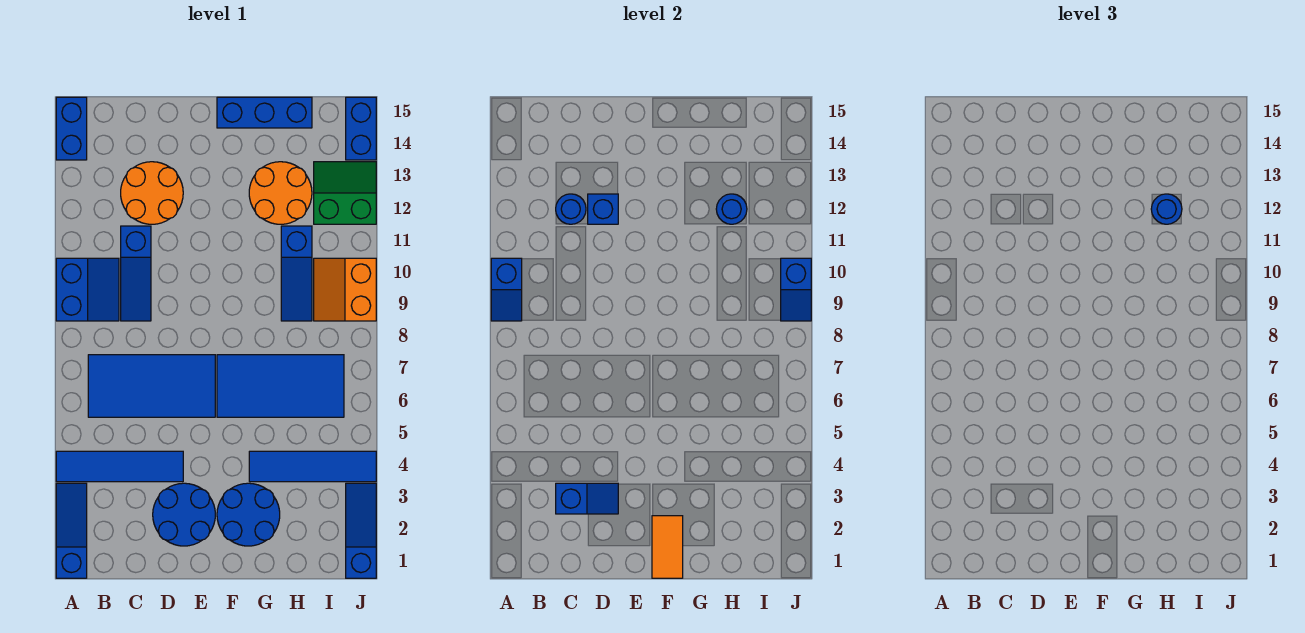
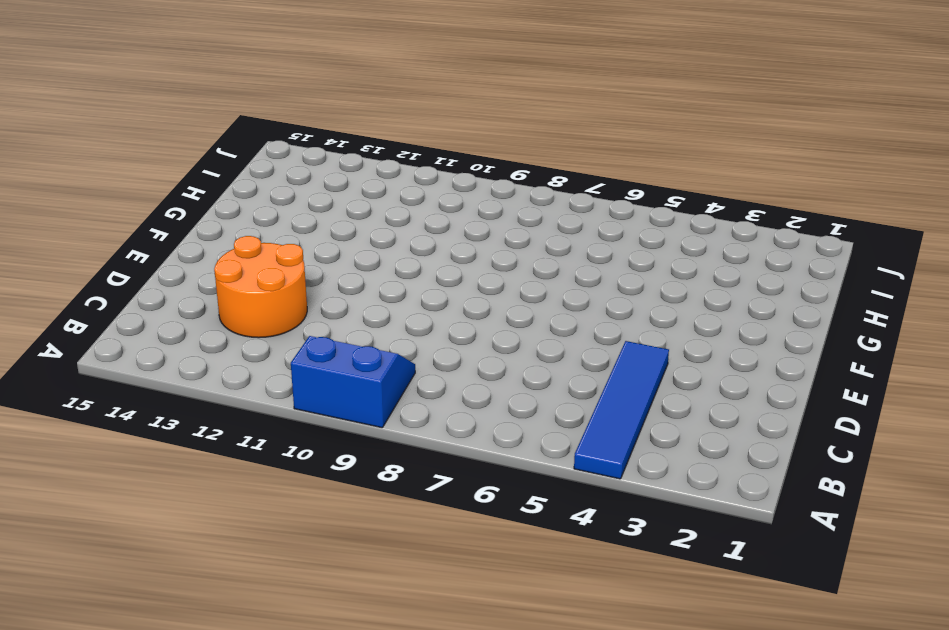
none -> blue slope A1:A3 level 1 top 1
none -> blue brick A14:A15 level 1
none -> blue tile B6:E7 level 1

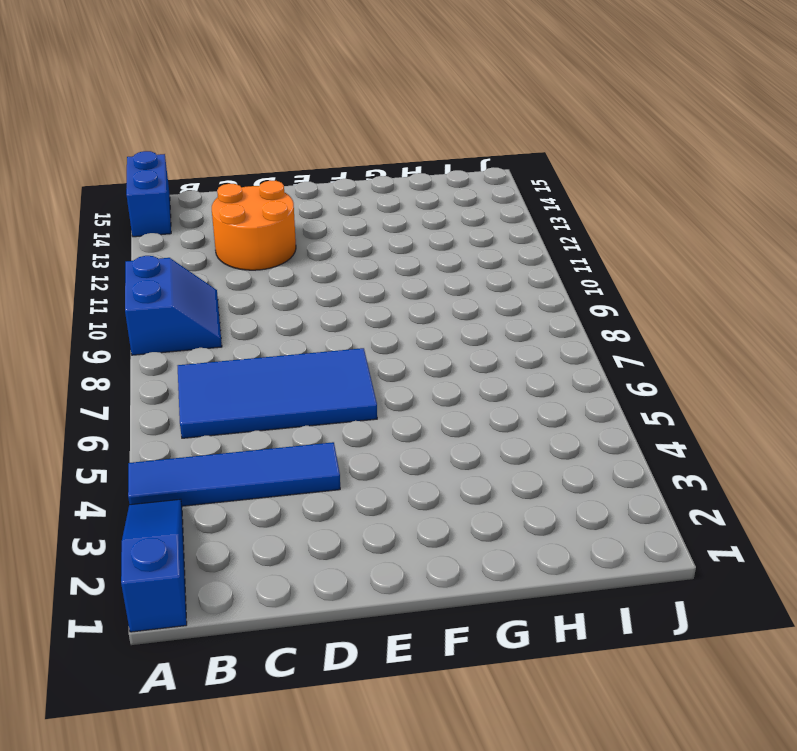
none -> blue slope C9:C11 level 1 top 11
none -> blue round brick D2:E3 level 1
none -> blue round brick F2:G3 level 1

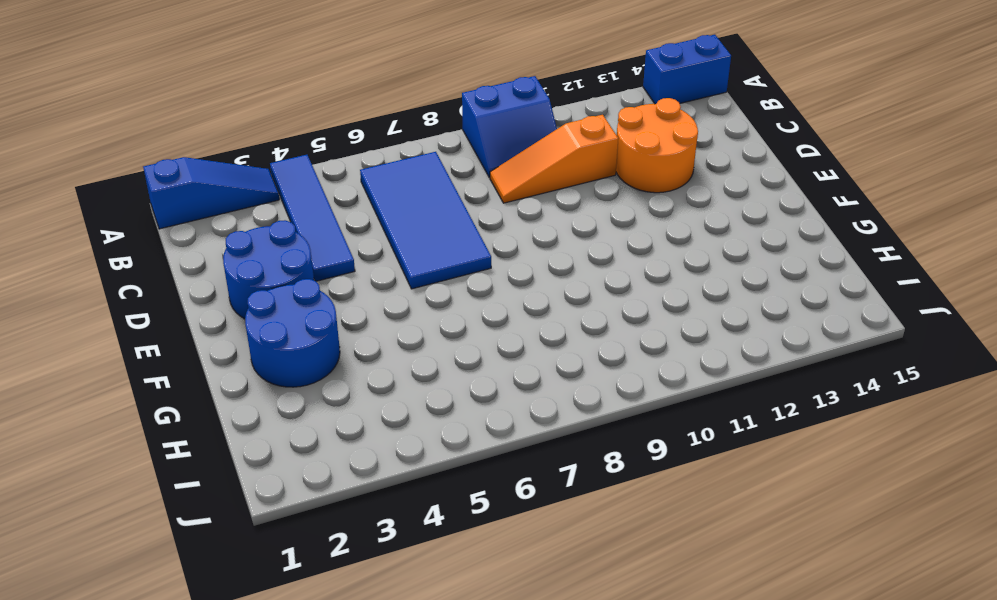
orange slope C9:C11 level 1 top 11 -> blue slope C9:C11 level 1 top 11
none -> blue tile F6:I7 level 1
none -> blue brick F15:H15 level 1
none -> blue tile G4:J4 level 1

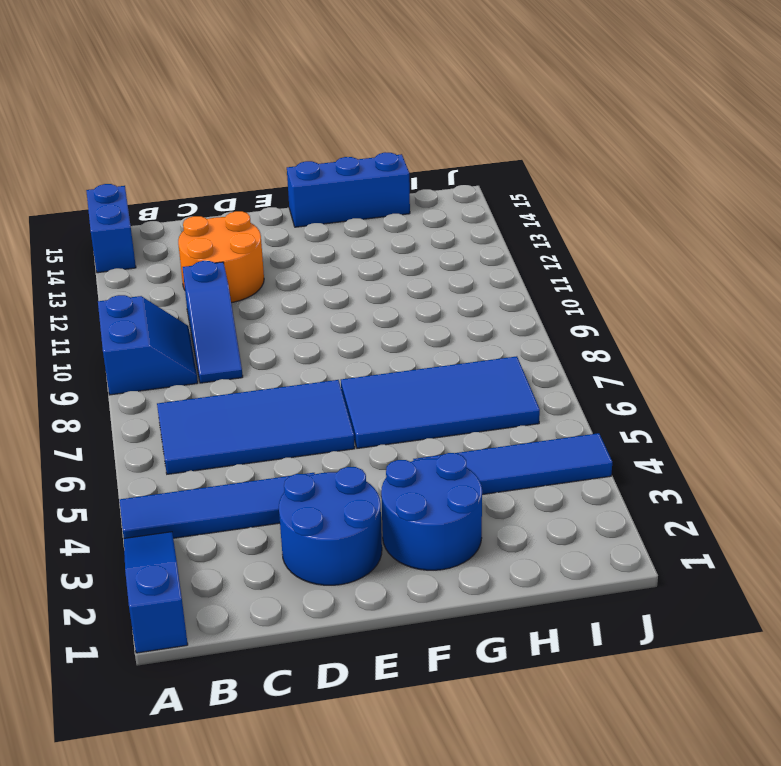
none -> orange round brick G12:H13 level 1
none -> blue slope H9:H11 level 1 top 11
none -> orange slope I9:J10 level 1 top J

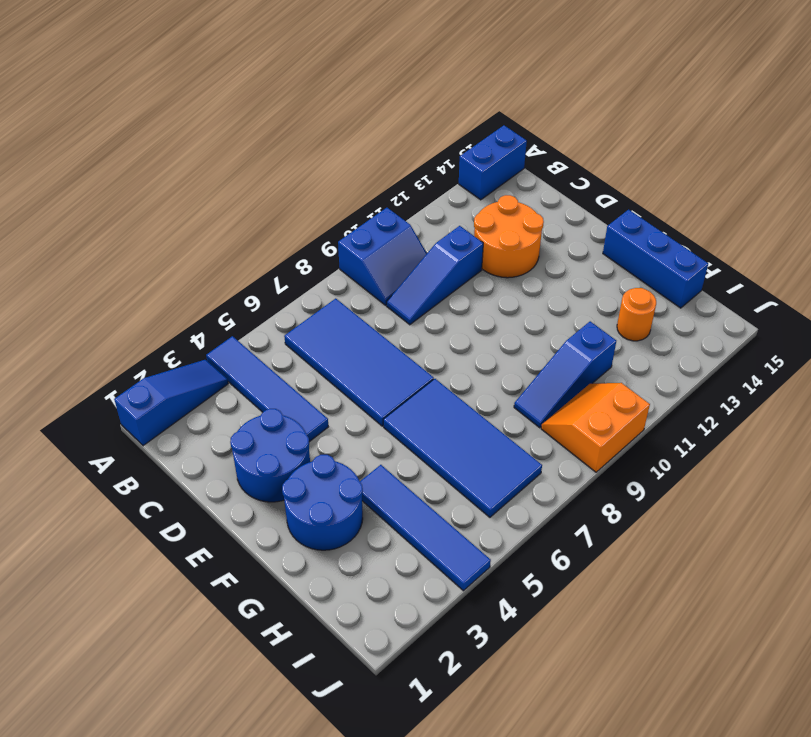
orange round brick H13 level 1 -> orange round brick G12:H13 level 1
none -> green slope I12:J13 level 1 top 12
none -> blue slope J1:J3 level 1 top 1
none -> blue brick J14:J15 level 1

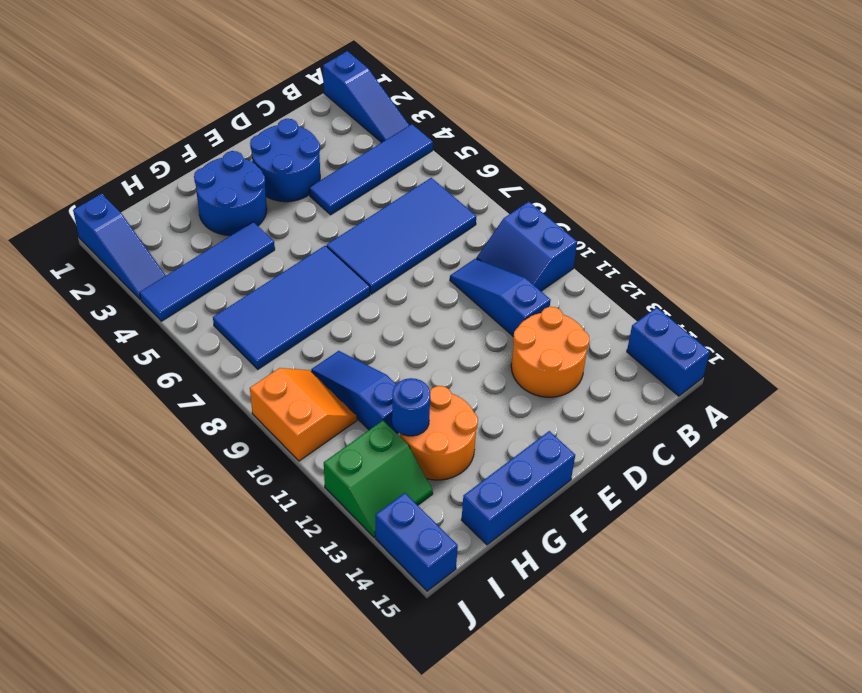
none -> blue slope A9:A10 level 2 top 10
none -> blue slope C3:D3 level 2 top C
none -> blue round brick C12 level 2

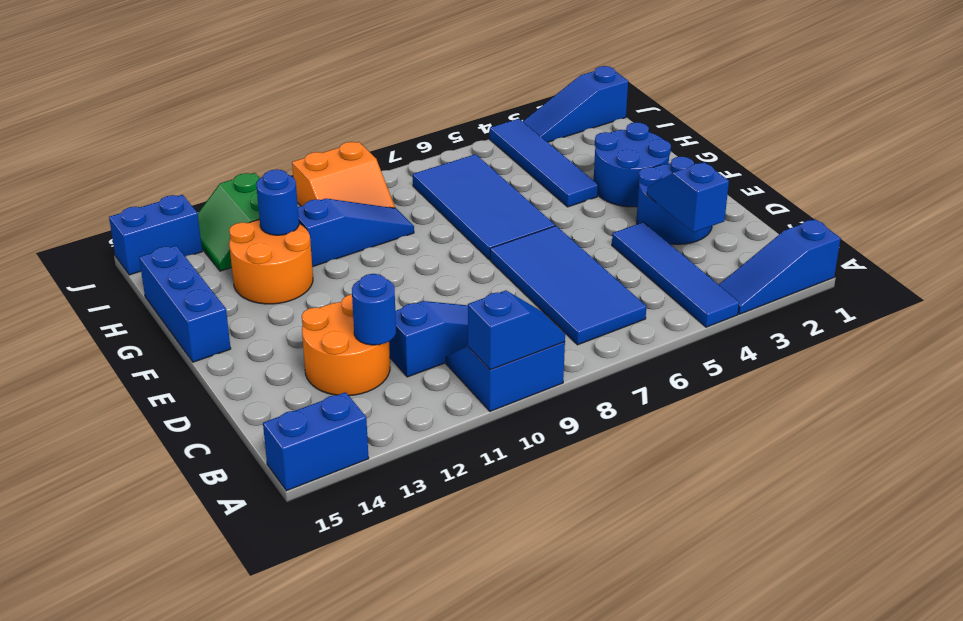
none -> blue brick D12 level 2
none -> orange tile F1:F2 level 2
none -> blue slope J9:J10 level 2 top 10

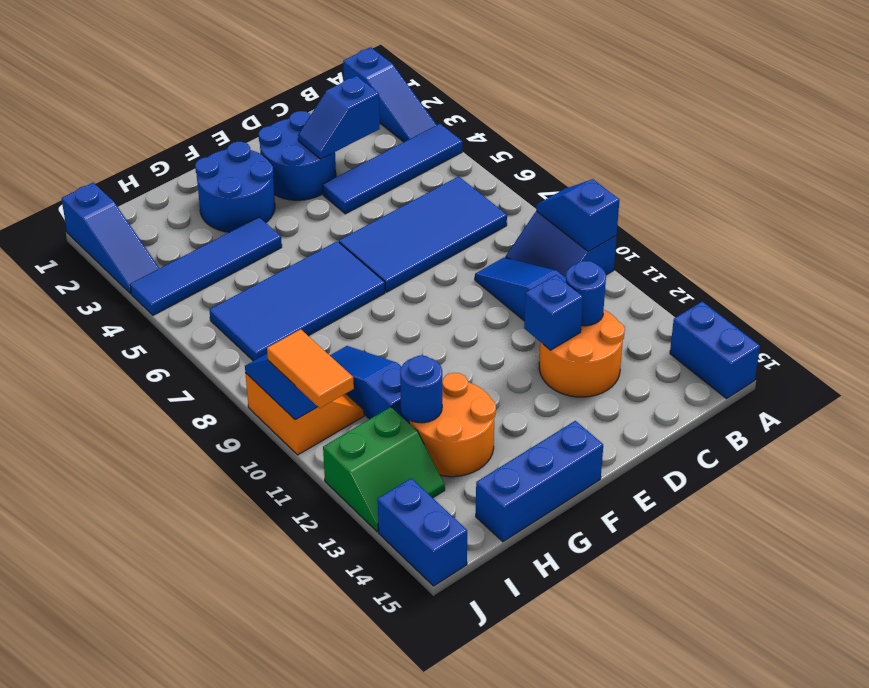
orange tile J10:J11 level 3 -> orange tile F1:F2 level 2
none -> blue round brick H12 level 3

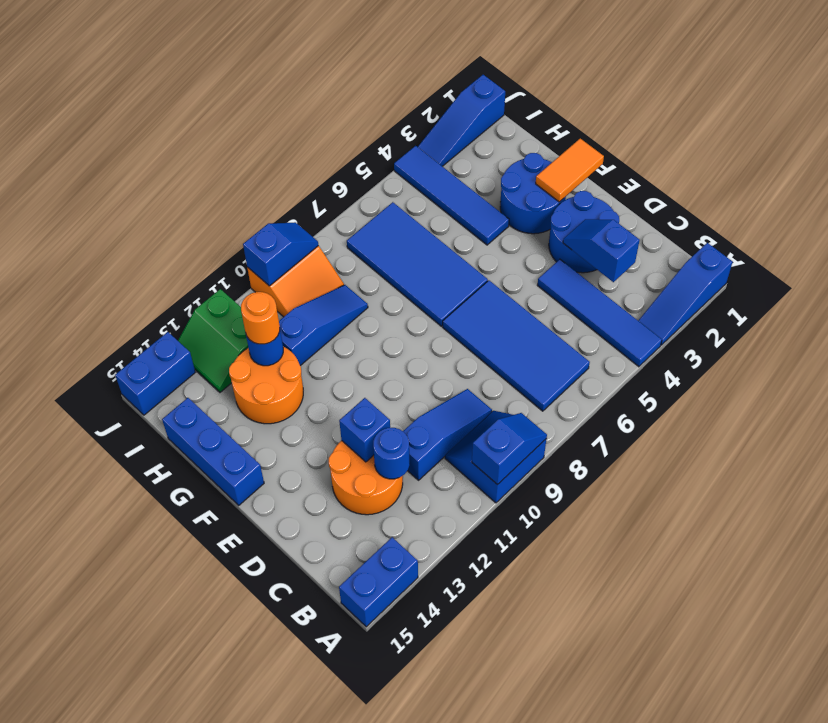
orange round brick H12 level 3 -> blue round brick H12 level 3

